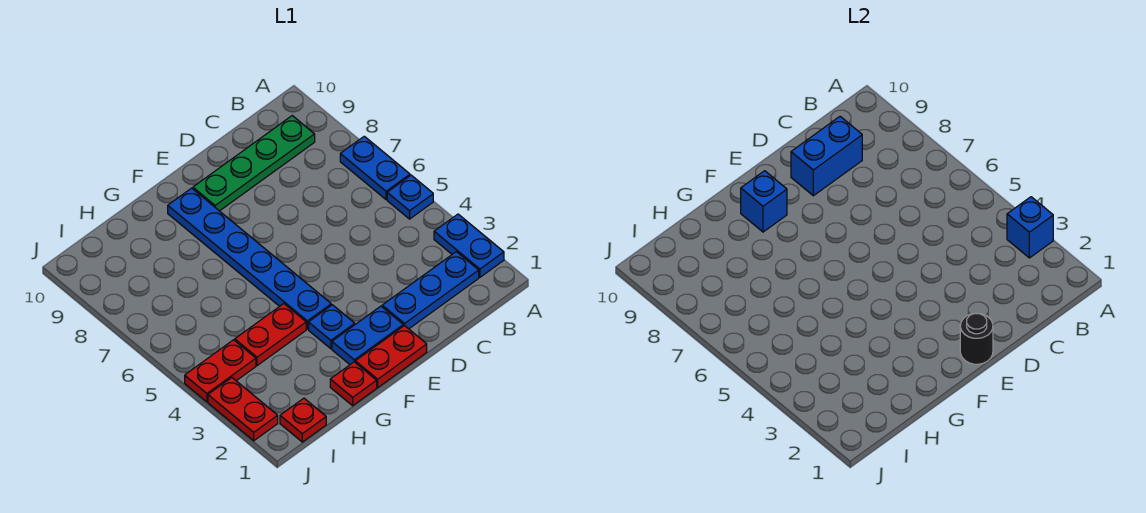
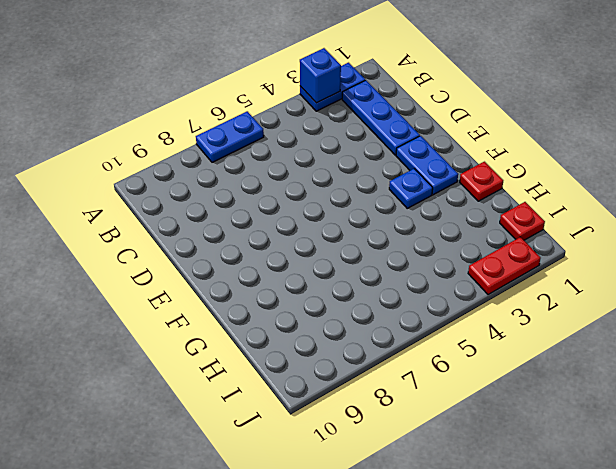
none -> blue plate A5 level 1
none -> green plate B9:E9 level 1
none -> red plate E1:F1 level 1

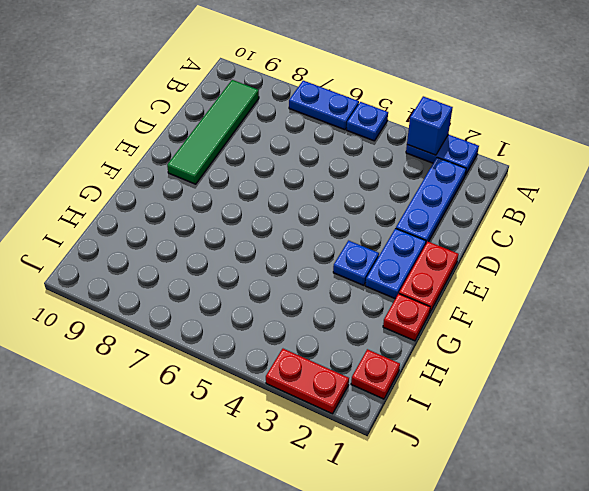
green tile B9:E9 level 1 -> green plate B9:E9 level 1
none -> blue plate F4:F9 level 1
none -> red plate G4:H4 level 1
none -> red plate I4:J4 level 1

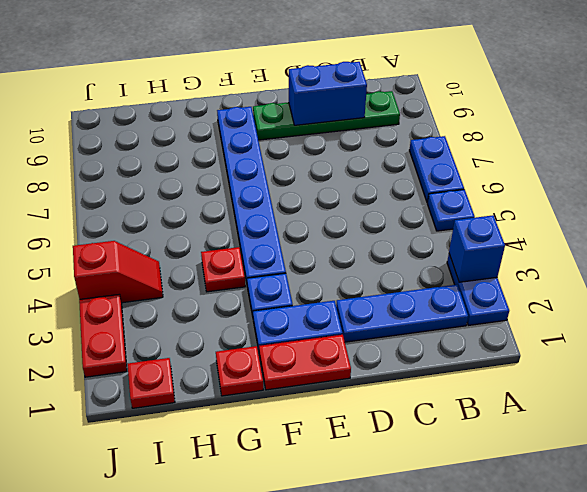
red plate G4 level 1 -> red plate G4:H4 level 1
red slope I4:J4 level 1 top J -> red plate I4:J4 level 1
none -> black round brick E1 level 2
none -> blue brick F9 level 2

